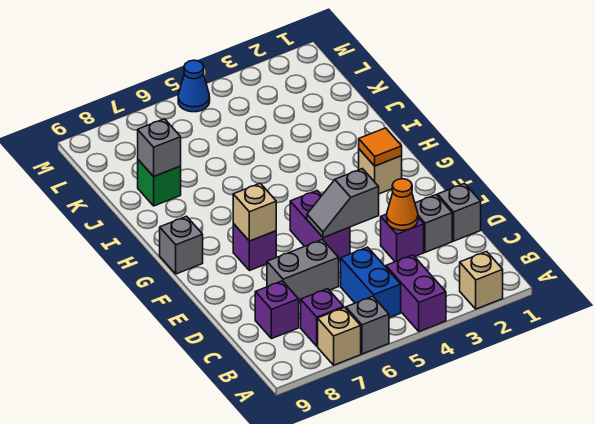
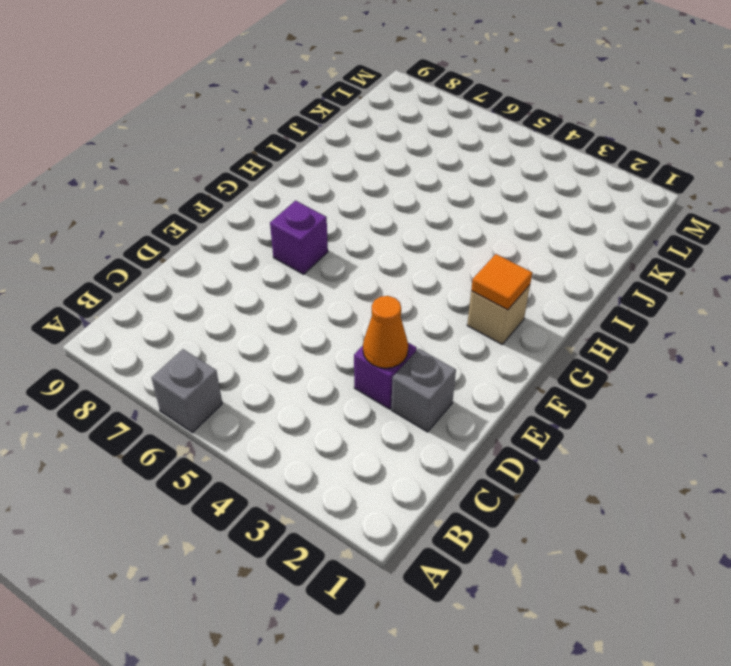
none -> tan brick A2 level 1
none -> purple brick A4:B4 level 1
none -> tan brick A7 level 1

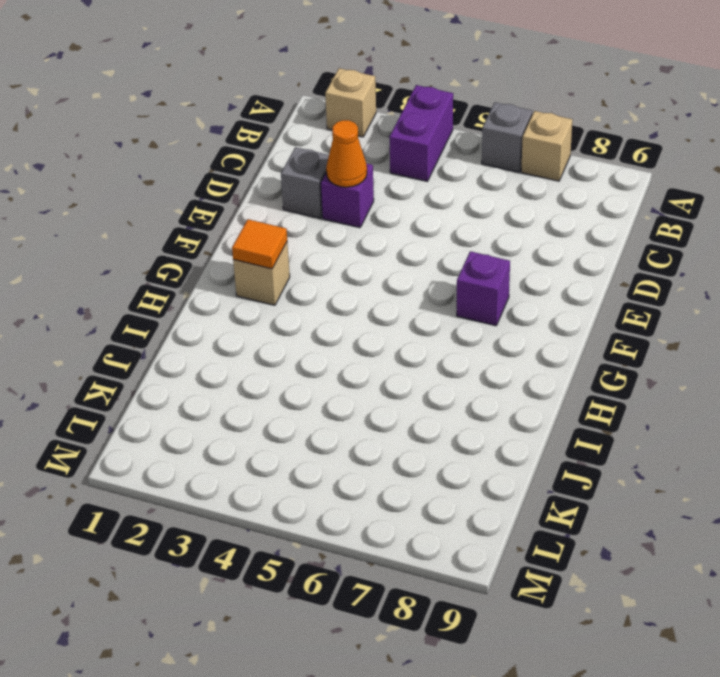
none -> blue brick B5:C5 level 1
none -> purple brick B7 level 1
none -> purple brick C8 level 1

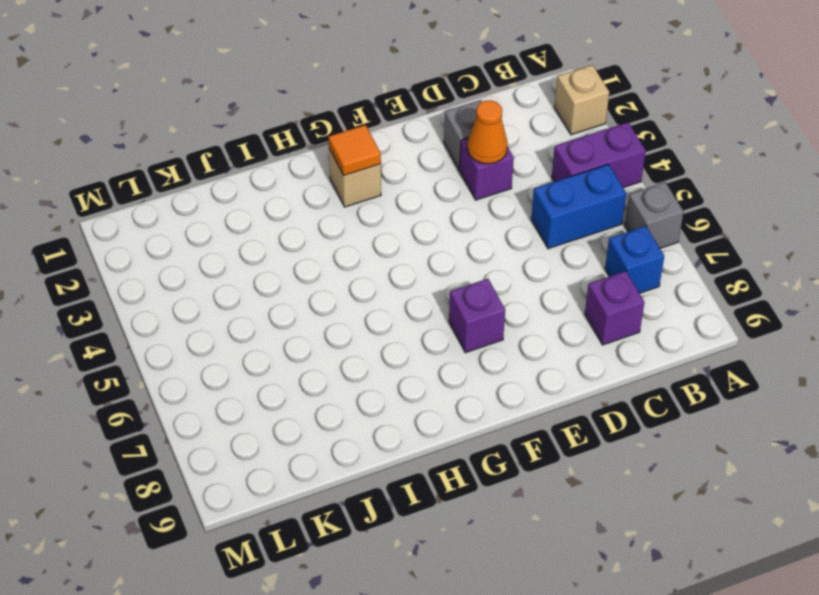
blue brick B7 level 1 -> purple brick B7 level 1
none -> tan brick A7 level 1
none -> grey brick D1 level 1
none -> grey brick D6:D7 level 1

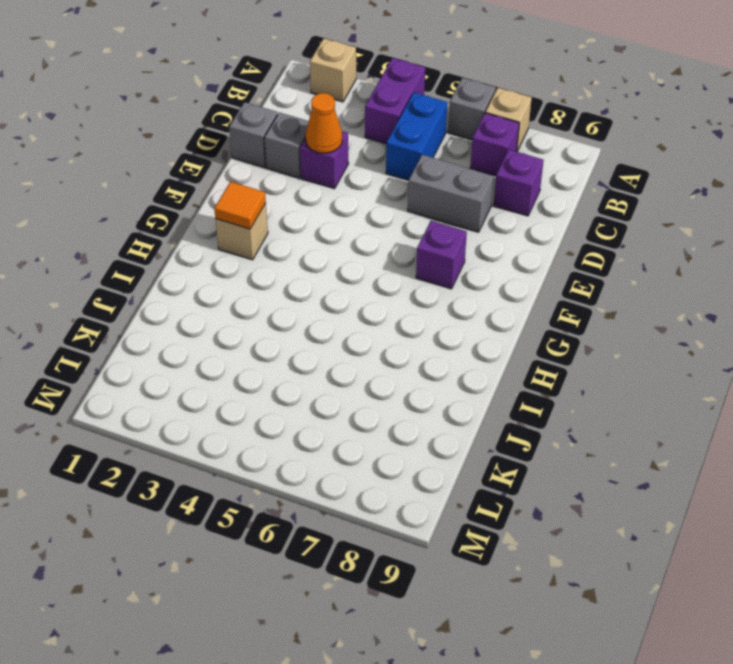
none -> purple brick E5:F5 level 1
none -> grey brick G9 level 1
none -> green brick J8 level 1

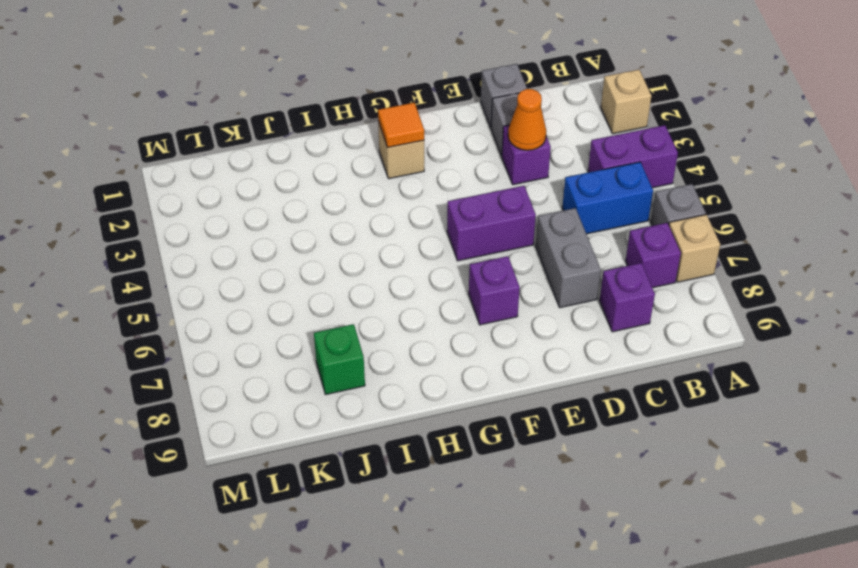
none -> grey brick G9 level 1
none -> blue cone M5 level 1
none -> grey slope E4:E5 level 2 top 4

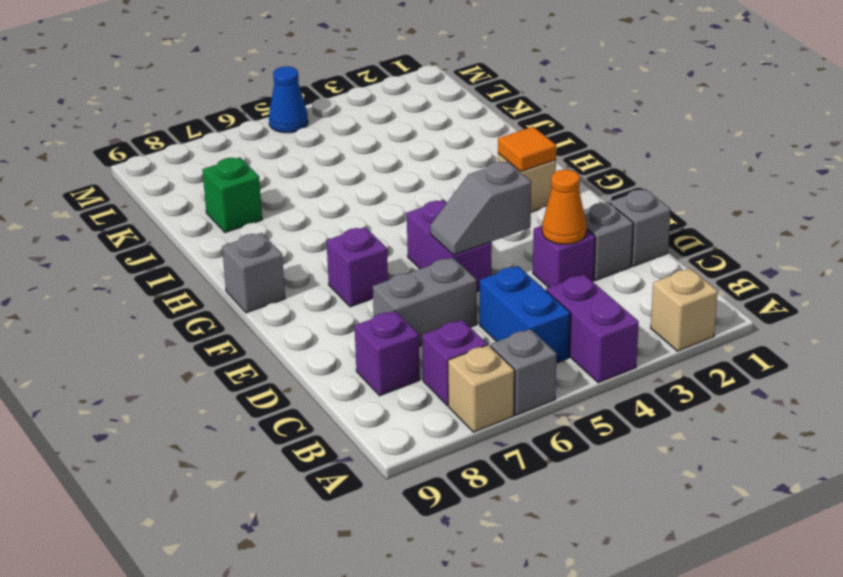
none -> tan brick F7 level 2
none -> grey brick J8 level 2

